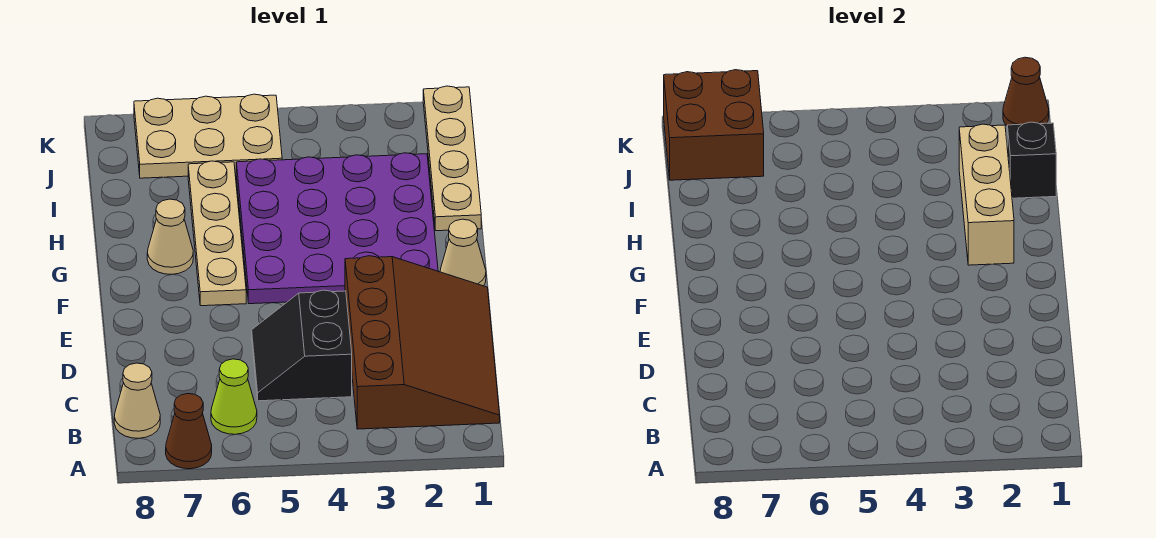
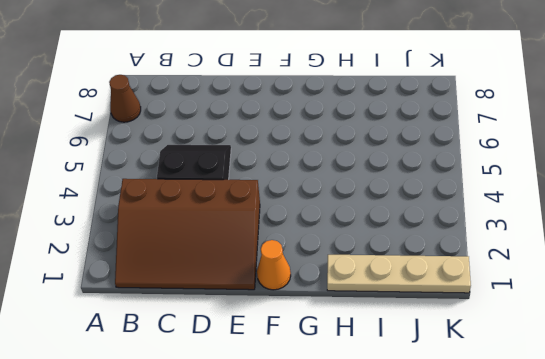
orange cone F1 level 1 -> tan cone F1 level 1
none -> lime cone B6 level 1
none -> tan cone B8 level 1
none -> purple plate F2:I5 level 1

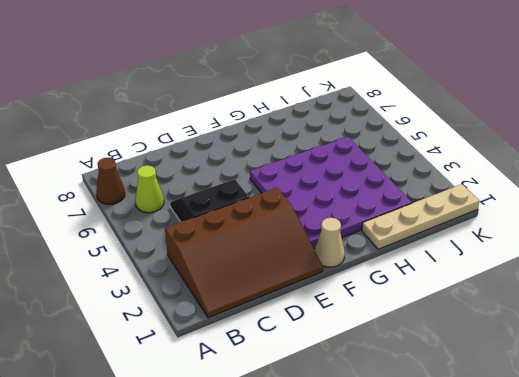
none -> tan cone B8 level 1
none -> tan plate F6:I6 level 1
none -> tan cone G7 level 1

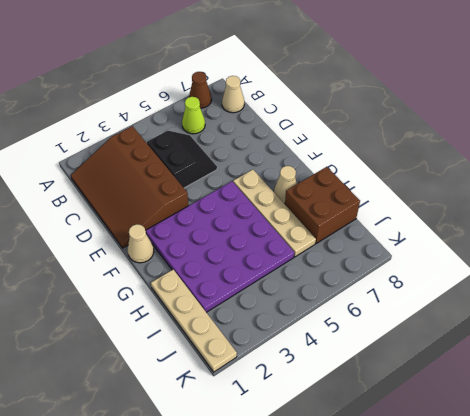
brown brick H7:I8 level 1 -> brown brick J7:K8 level 2
none -> tan plate J5:K7 level 1
none -> tan brick G2:I2 level 2
none -> black brick I1 level 2

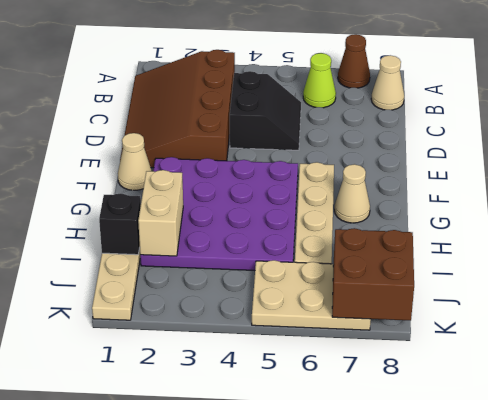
tan brick H2:I2 level 2 -> tan brick G2:I2 level 2
none -> brown cone K1 level 2

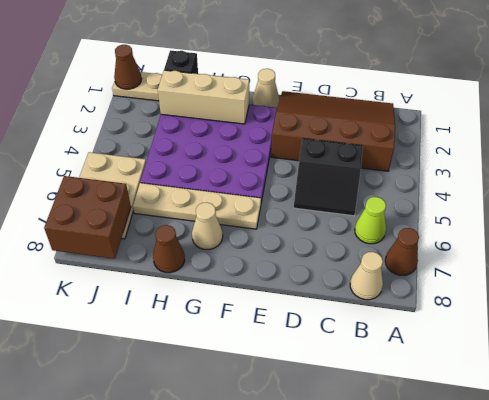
brown cone H8 level 1 -> none

